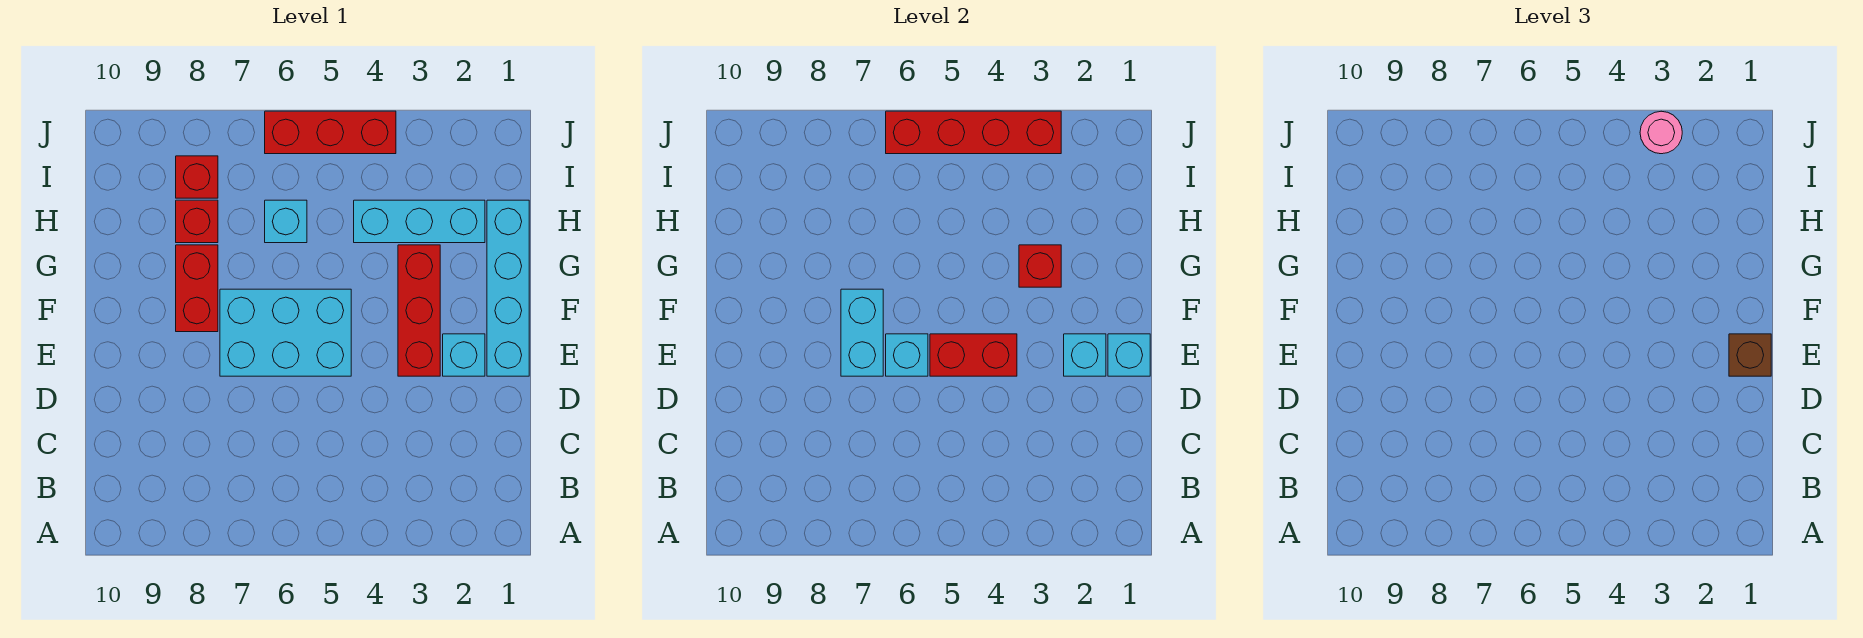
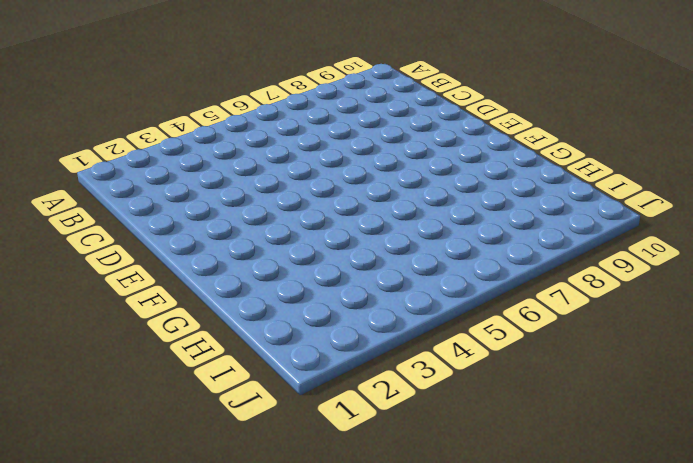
none -> cyan brick E1:H1 level 1
none -> cyan brick E2 level 1
none -> red brick E3:G3 level 1

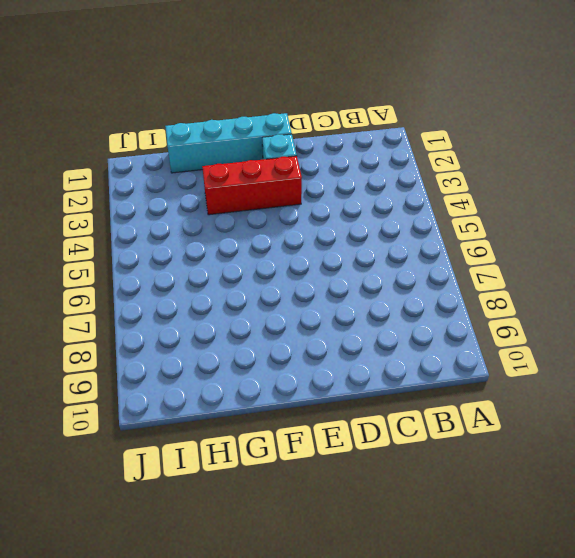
none -> cyan brick E5:F7 level 1
none -> red brick F8:G8 level 1
none -> cyan brick H2:H4 level 1

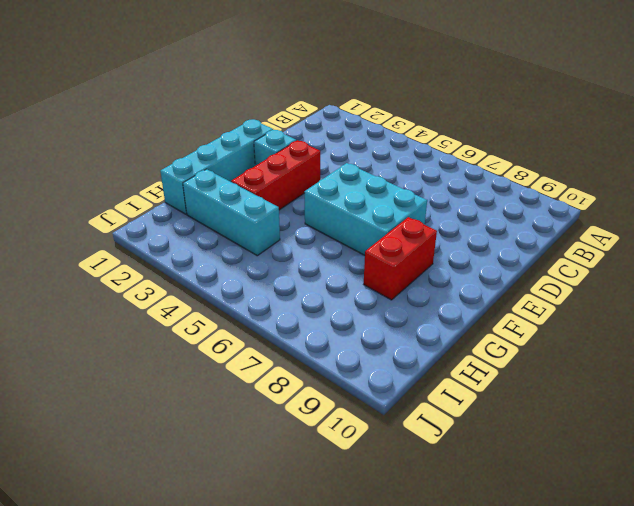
none -> cyan brick H6 level 1
none -> red brick H8 level 1
none -> red brick I8 level 1

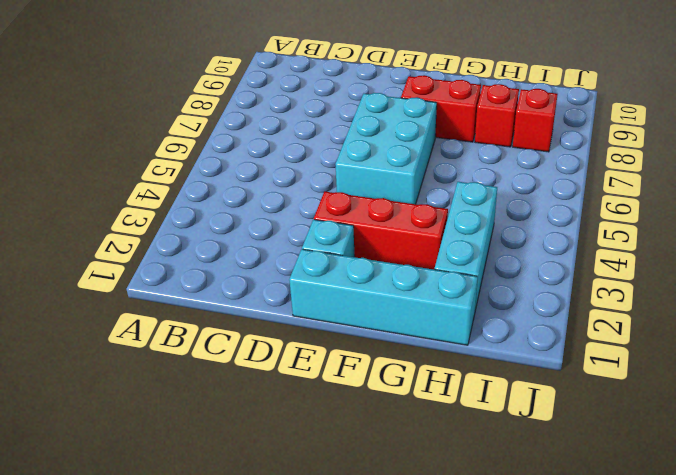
none -> cyan brick H6 level 1
none -> red brick J4:J6 level 1
none -> cyan brick E1 level 2

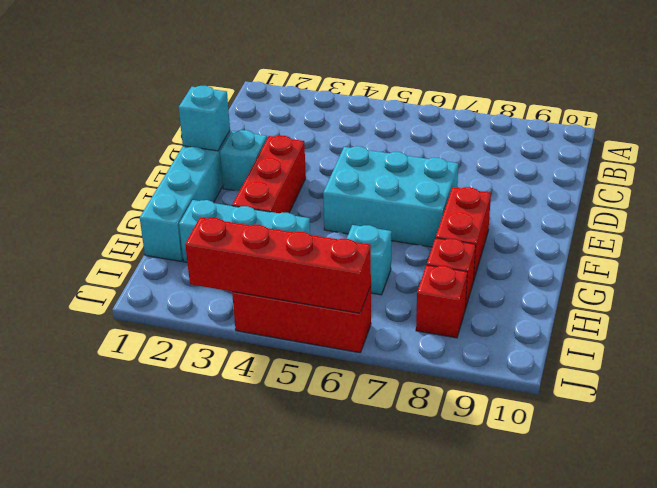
none -> cyan brick E2 level 2
none -> red brick E4:E5 level 2
none -> cyan brick E6 level 2

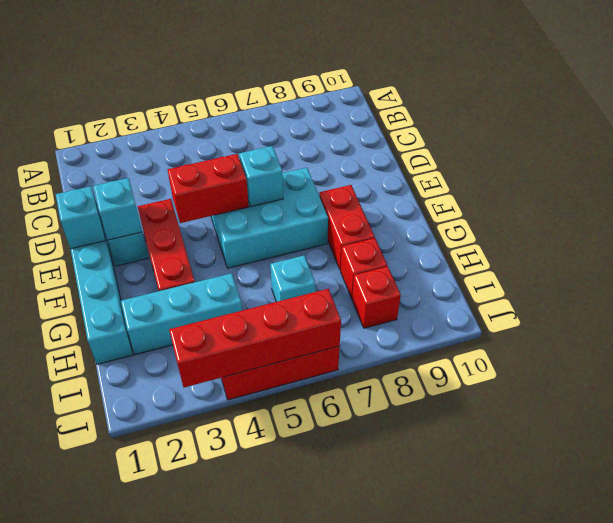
none -> cyan brick E7:F7 level 2
none -> red brick G3 level 2
none -> brown brick E1 level 3

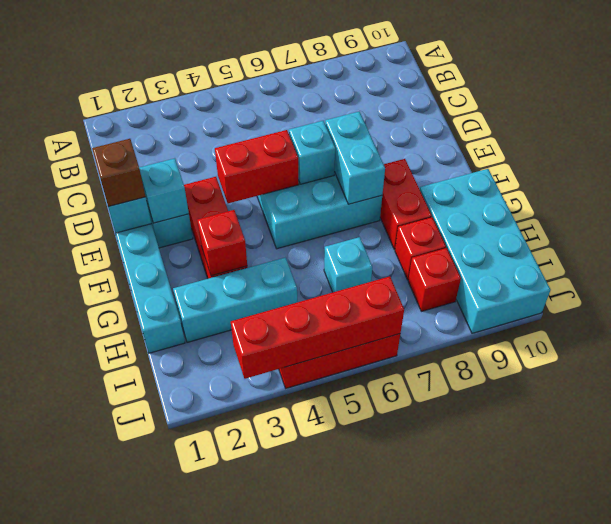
cyan brick G9:J10 level 1 -> none
none -> pink round brick J3 level 3

